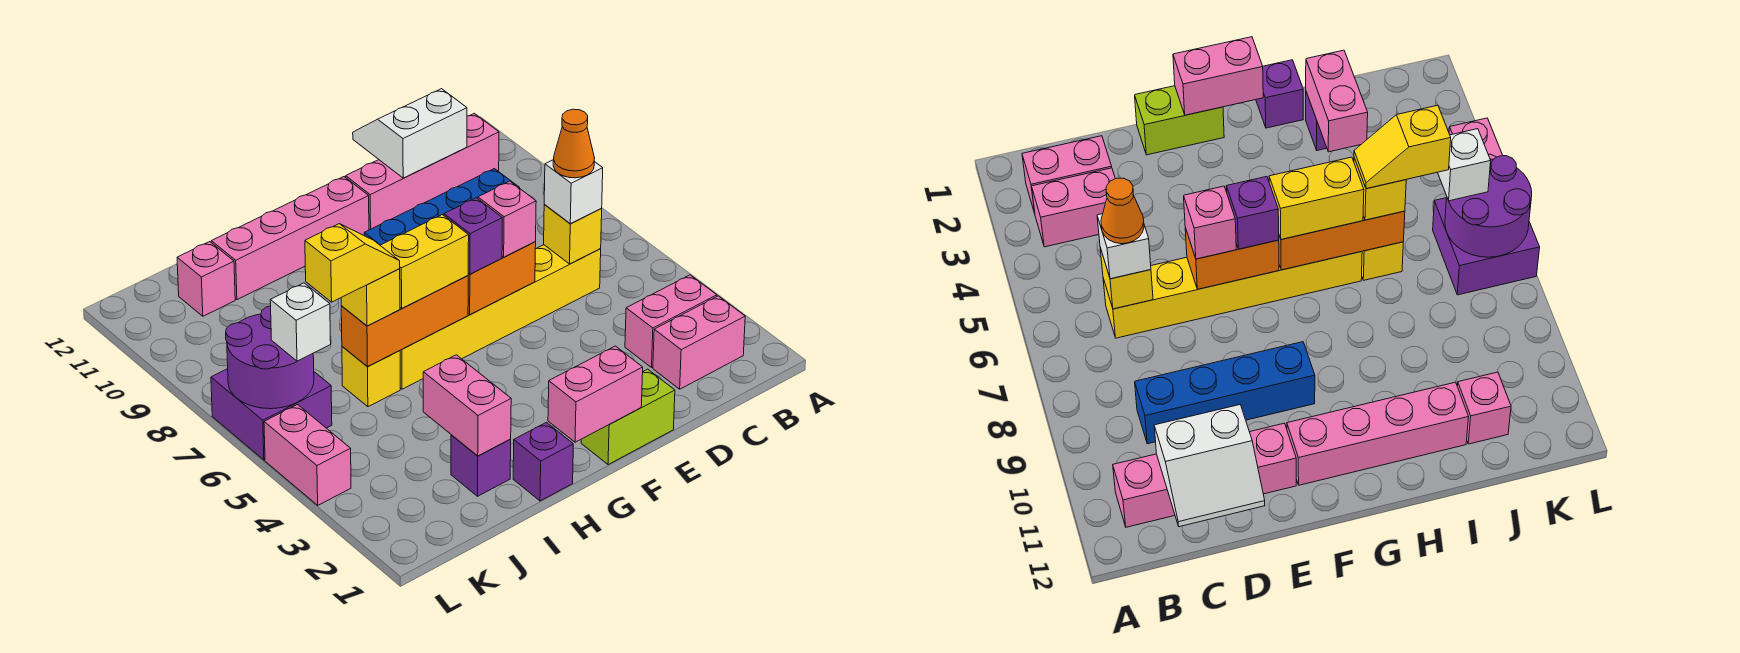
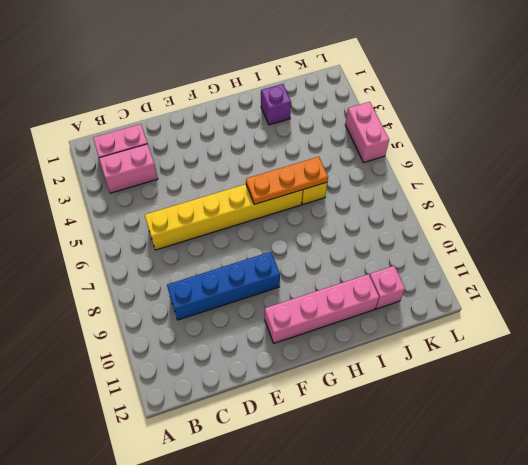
orange plate G6:I6 level 2 -> orange brick G6:I6 level 2
none -> pink brick B11:E11 level 1
none -> lime brick E1:F1 level 1
none -> purple brick H1 level 1

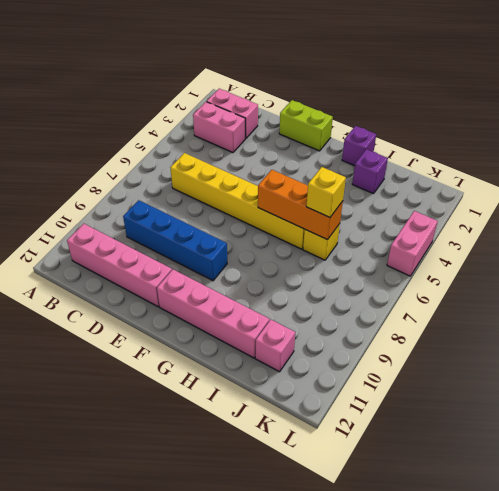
none -> purple brick K6:L7 level 1
none -> yellow brick C6 level 2
none -> white slope C11:D12 level 2 top 11

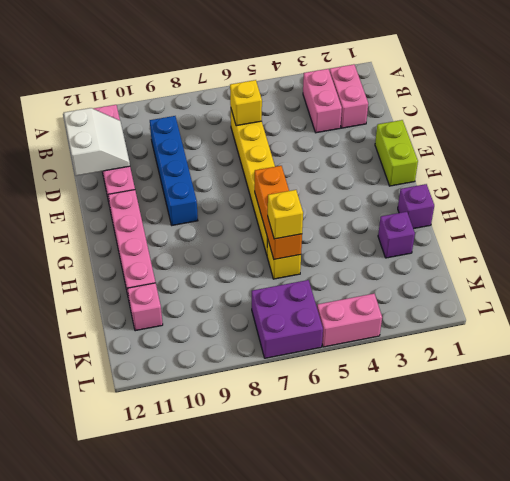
white slope C11:D12 level 2 top 12 -> white slope C11:D12 level 2 top 11
none -> orange brick E6:F6 level 2
none -> pink brick F1:G1 level 2
none -> pink brick I2:I3 level 2

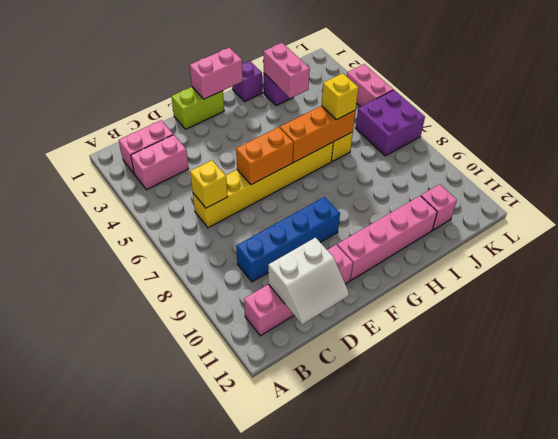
none -> purple round brick K6:L7 level 2
none -> white brick C6 level 3
none -> pink brick E6 level 3

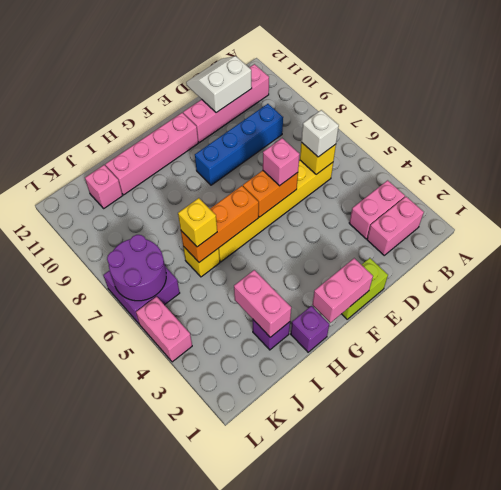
none -> purple brick F6 level 3
none -> yellow brick G6:H6 level 3
none -> white brick K6 level 3

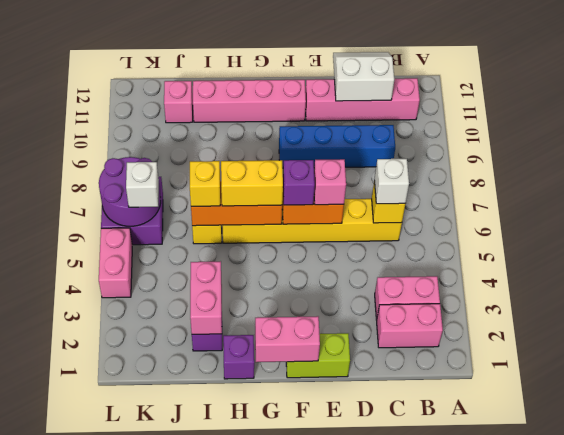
none -> orange cone C6 level 4
none -> yellow slope I6:J6 level 4 top J

